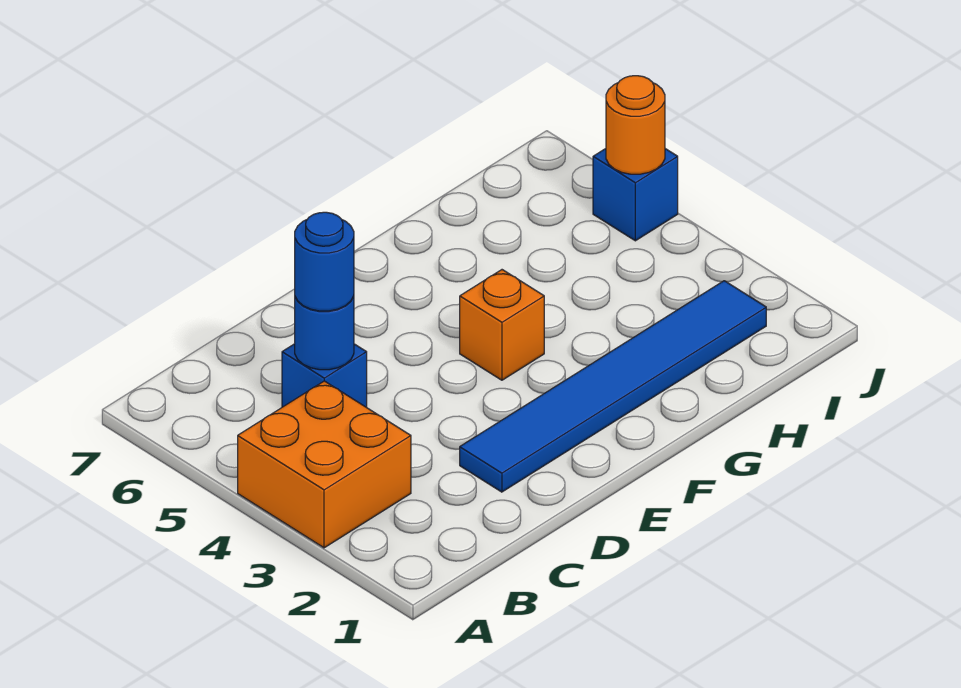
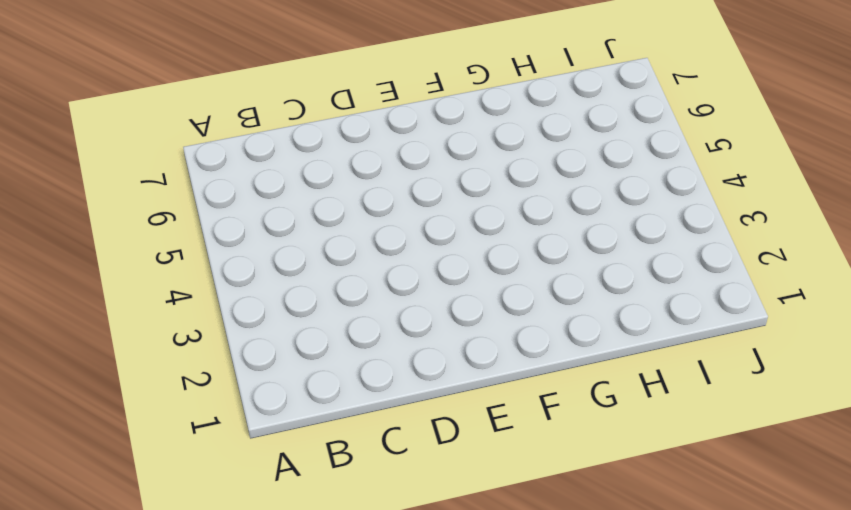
none -> orange brick A3:B4 level 1
none -> blue brick C5 level 1

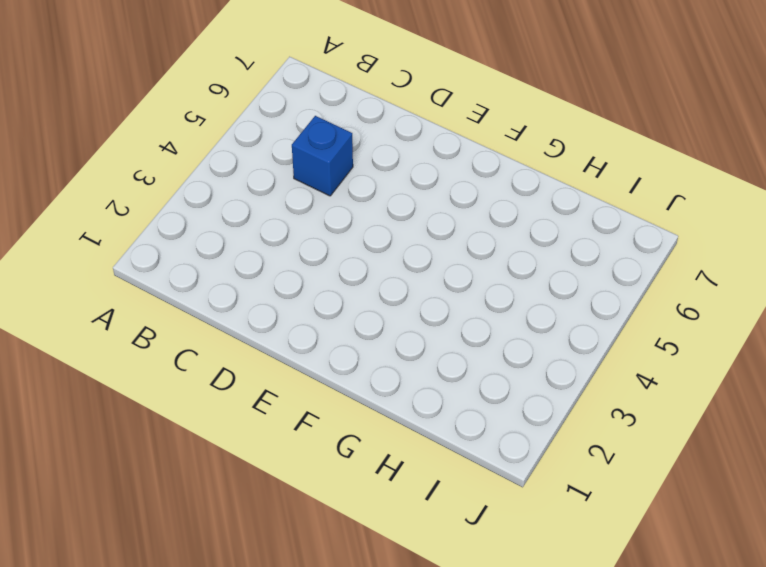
none -> orange brick A3:B4 level 1
none -> blue tile D2:I2 level 1

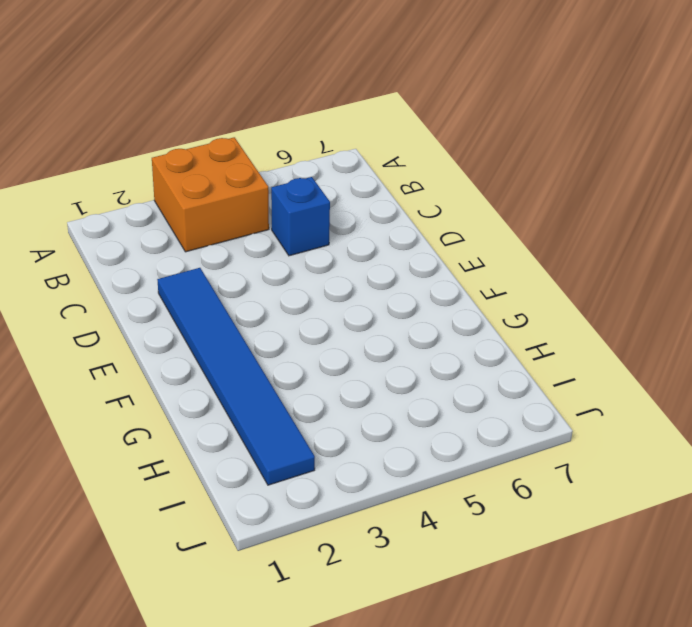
none -> orange brick F4 level 1
none -> blue brick J5 level 1

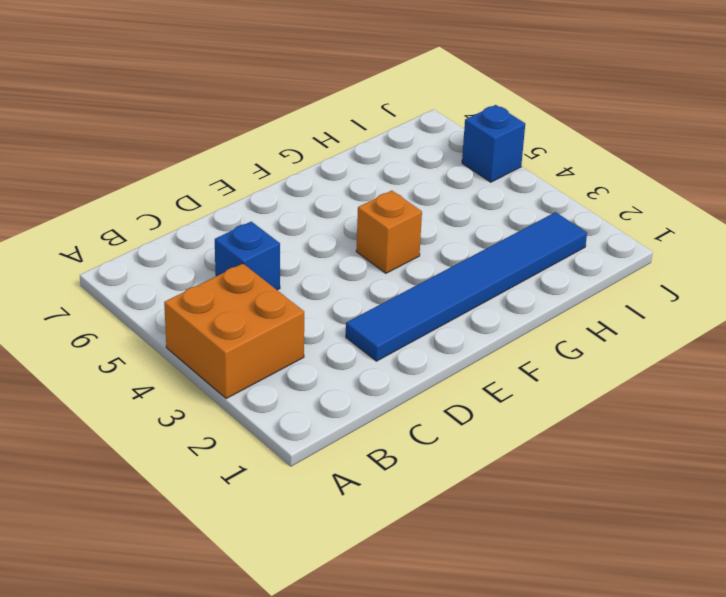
none -> blue round brick C5 level 2
none -> orange round brick J5 level 2

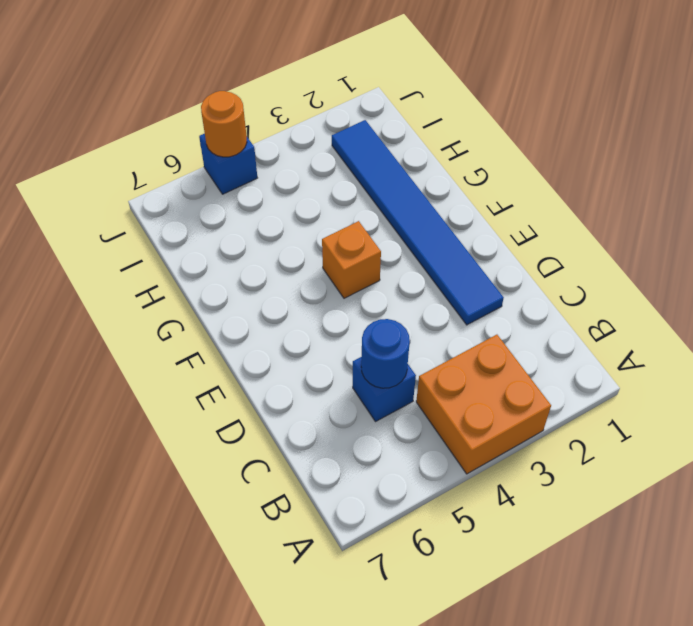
none -> blue round brick C5 level 3

